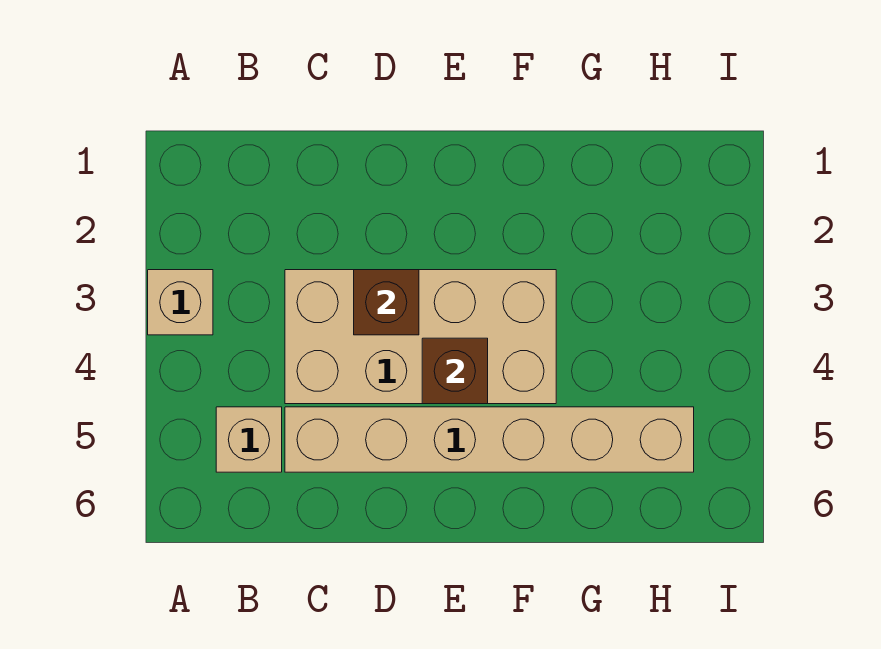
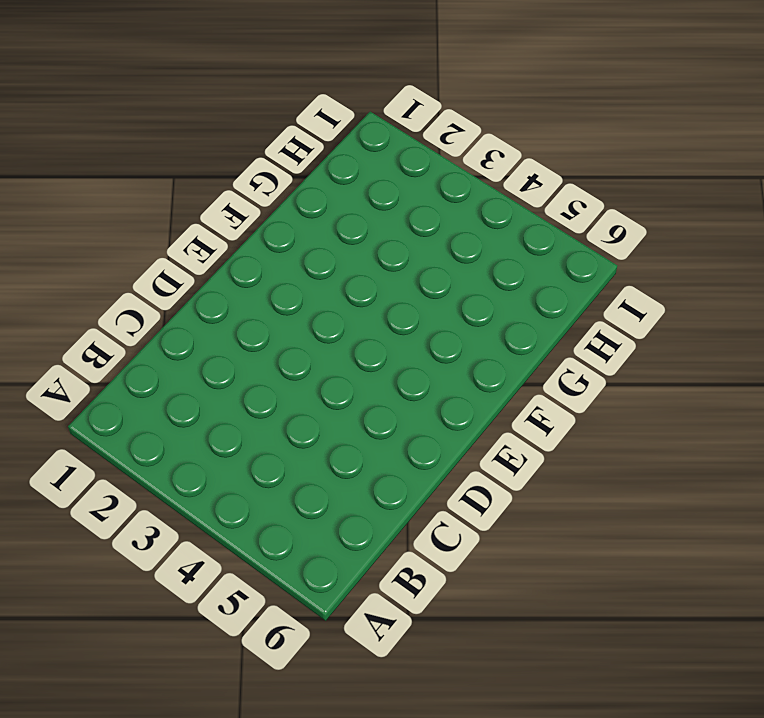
none -> tan brick A3 level 1
none -> tan brick B5 level 1

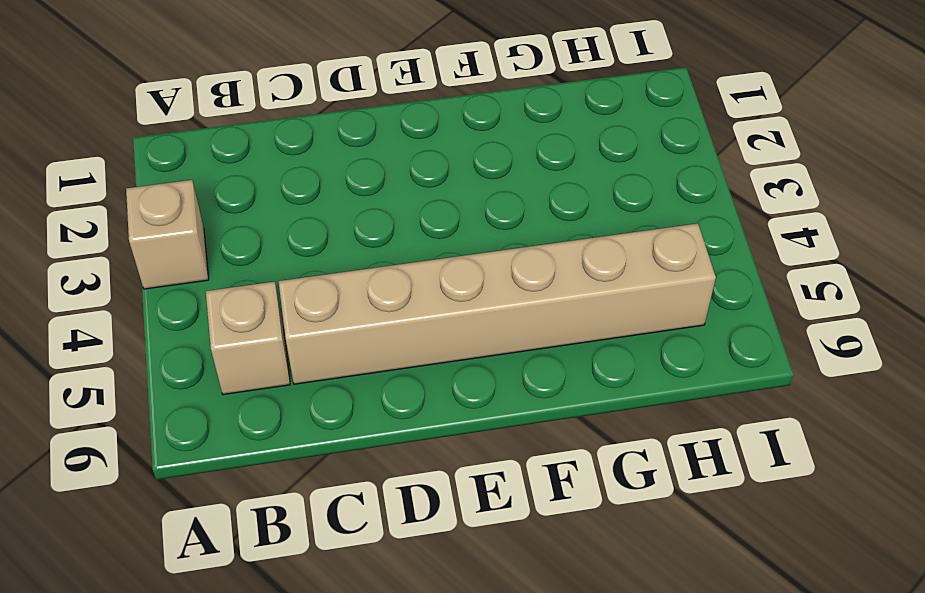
none -> tan brick C3:F4 level 1
none -> brown brick D3 level 2

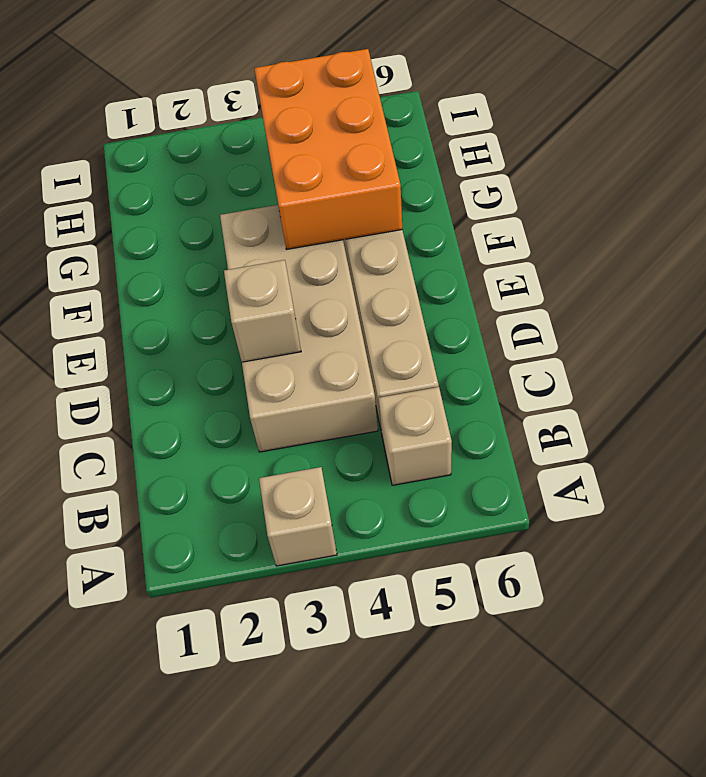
tan brick D3 level 2 -> brown brick D3 level 2
orange brick F4:H5 level 2 -> none
none -> brown brick E4 level 2

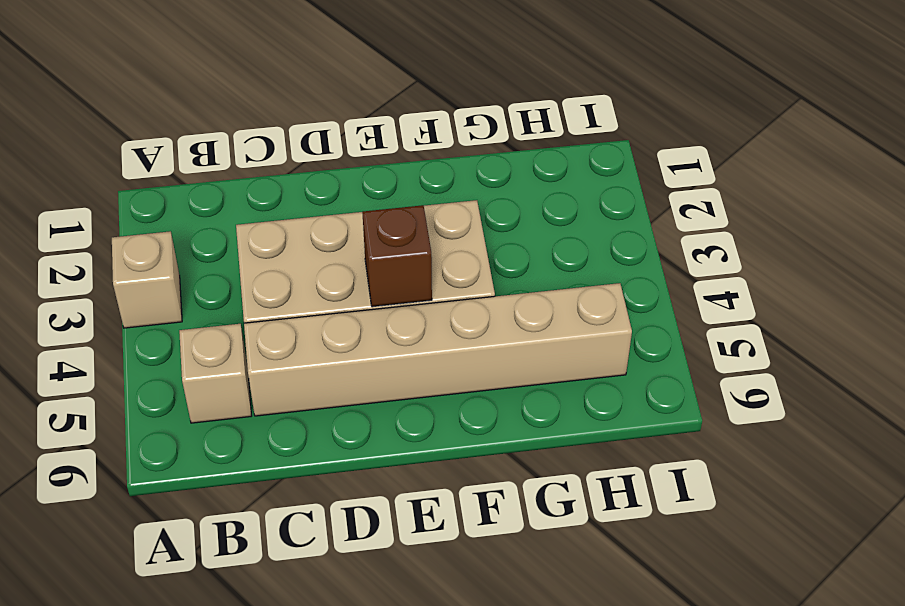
none -> brown brick D3 level 2

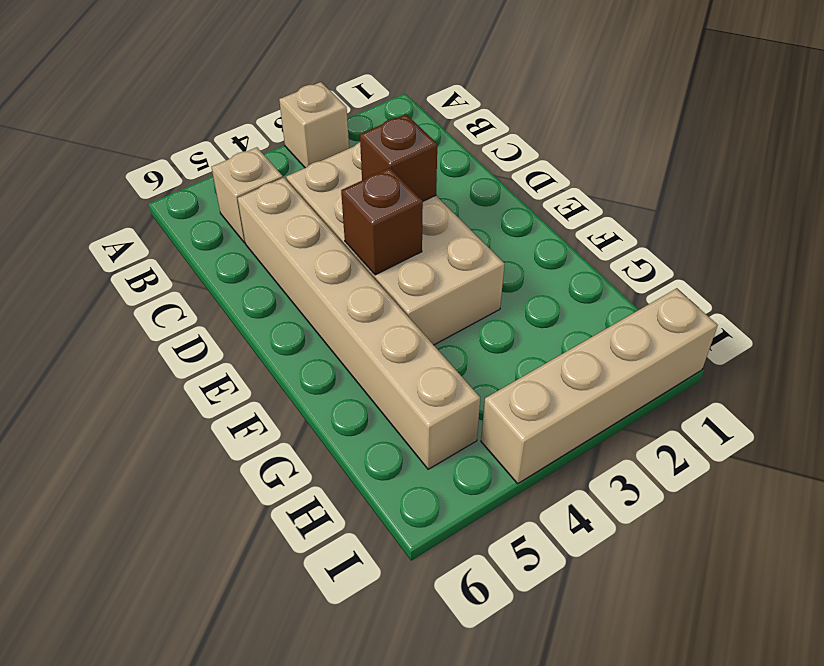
tan brick I1:I4 level 1 -> none

